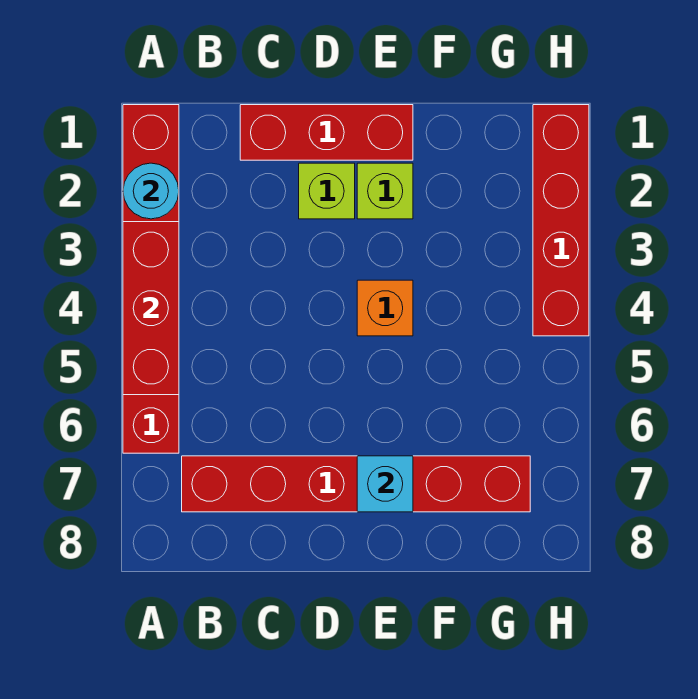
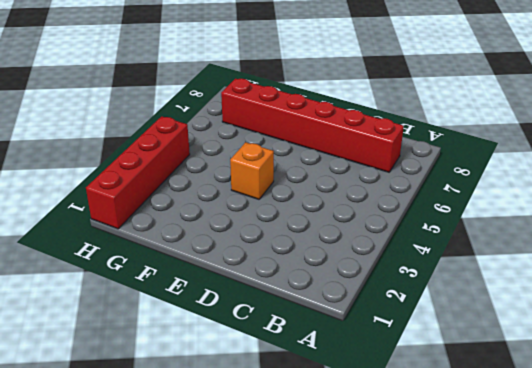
none -> red brick A1:A6 level 1
none -> red brick C1:E1 level 1

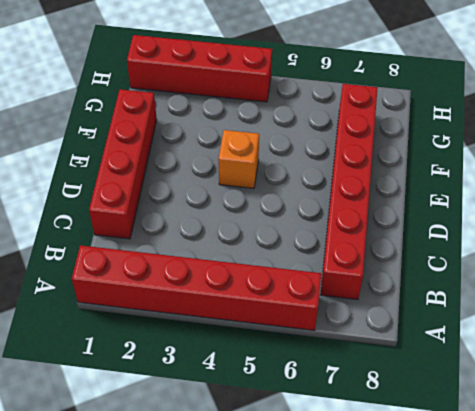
red brick C1:F1 level 1 -> red brick C1:E1 level 1
none -> lime brick D2 level 1
none -> lime brick E2 level 1

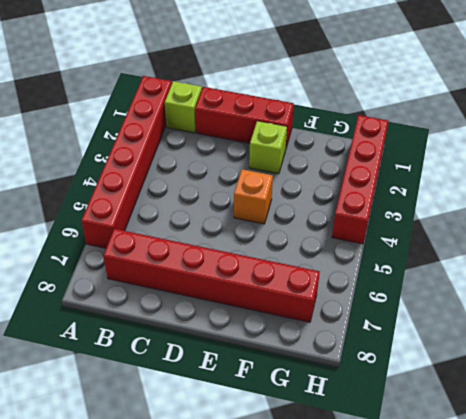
lime brick B1 level 1 -> lime brick D2 level 1
none -> cyan round brick A2 level 2
none -> red brick A3:A5 level 2

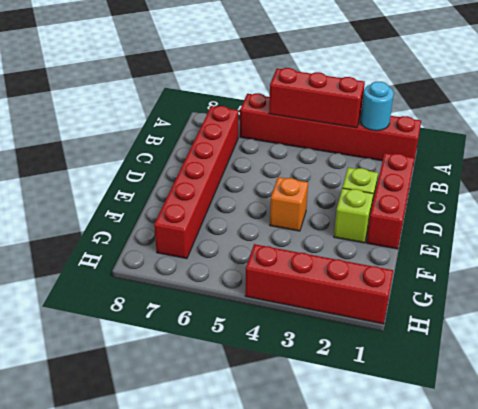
none -> cyan brick E7 level 2

